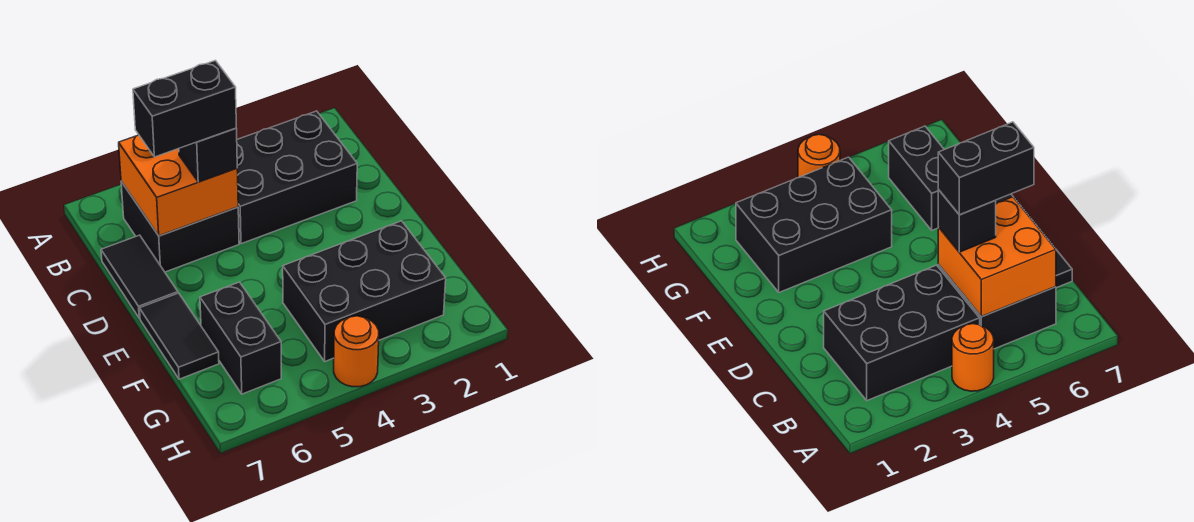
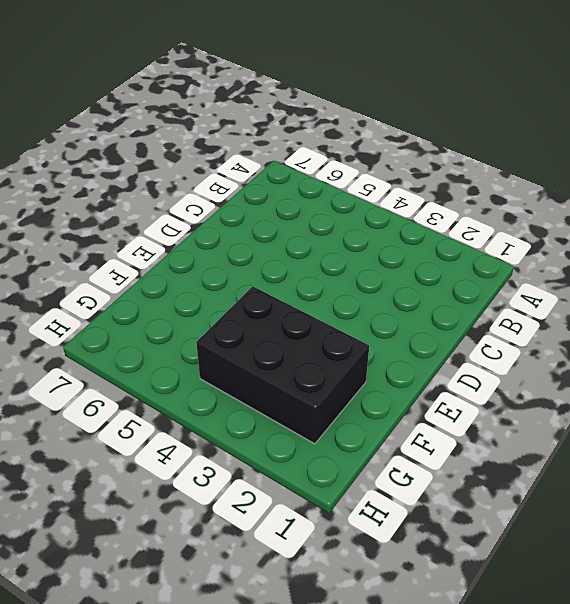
none -> orange round brick A4 level 1
none -> black brick B2:C4 level 1

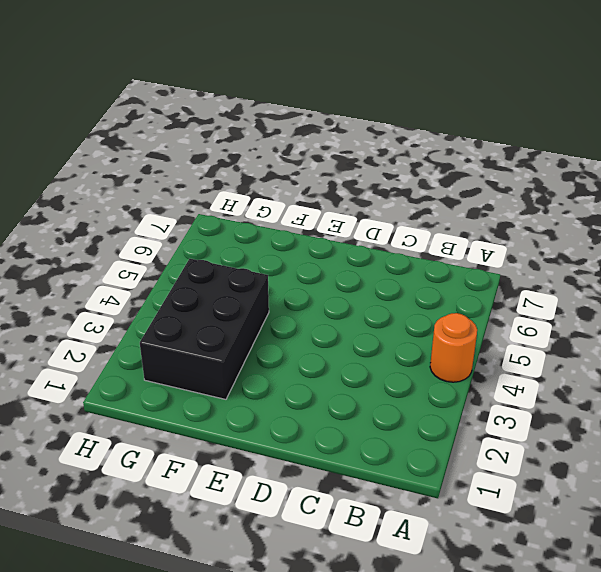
none -> black brick B2:C4 level 1
none -> black brick B5:C6 level 1

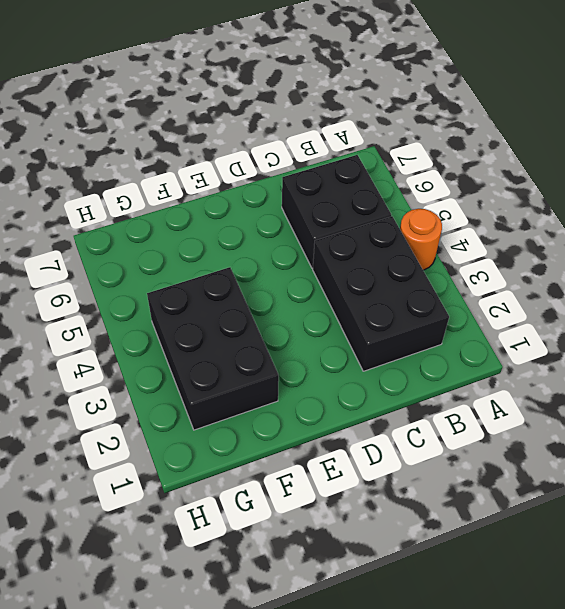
none -> black tile C7:D7 level 1
none -> black tile E7:F7 level 1

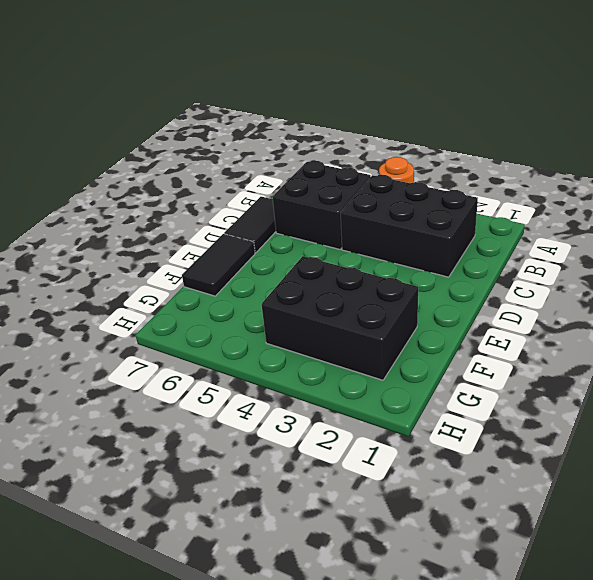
none -> black brick F6:G6 level 1
none -> orange round brick H4 level 1

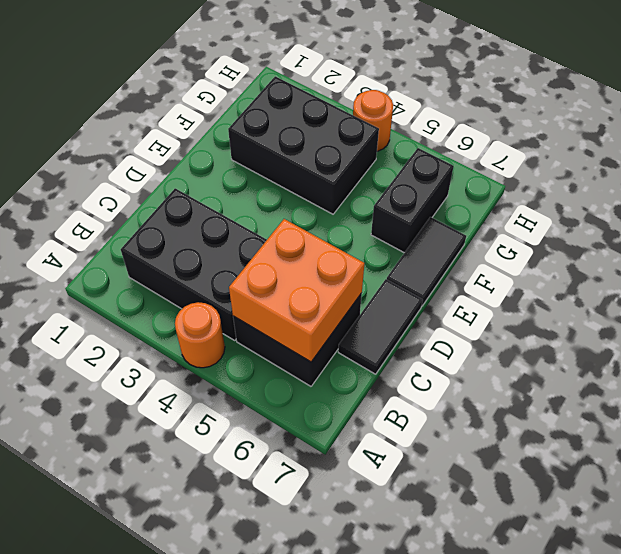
none -> black brick C5 level 3
none -> black brick C5:C6 level 4

